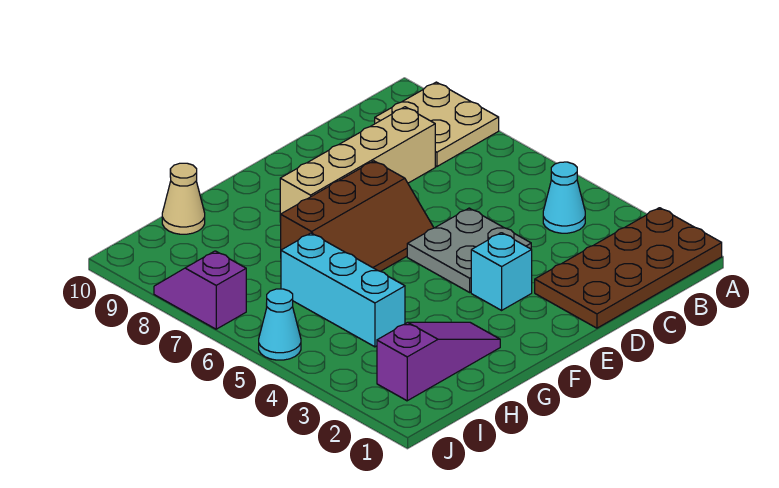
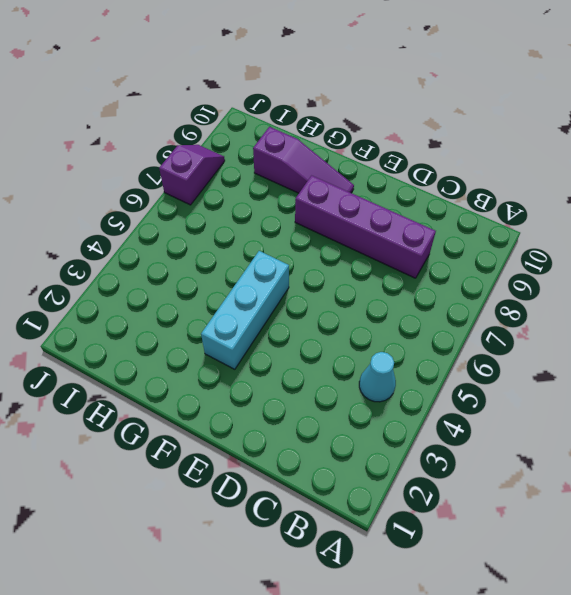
purple brick C8:F8 level 1 -> tan brick C8:F8 level 1
cyan brick F3:F5 level 1 -> cyan brick H4:H6 level 1
purple slope F9:H9 level 1 top H -> purple slope G2:I2 level 1 top I
none -> brown plate A1:D2 level 1
none -> tan plate A8:B9 level 1
none -> grey plate D4:E5 level 1

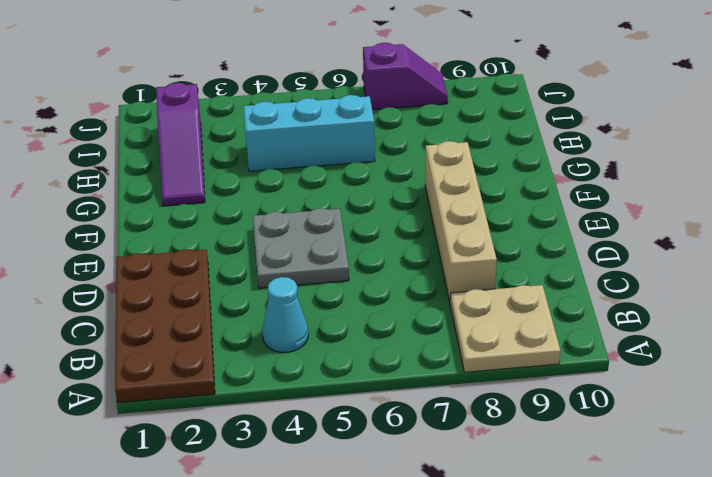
none -> cyan brick E3 level 1
none -> brown slope E6:G7 level 1 top 7
none -> tan cone H10 level 1

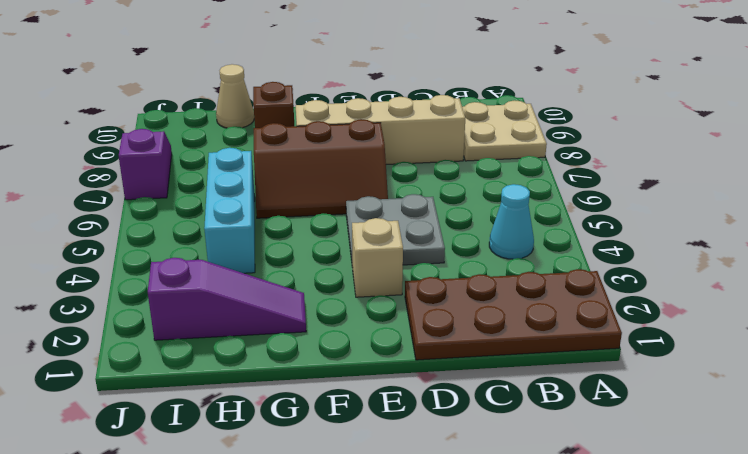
tan brick E3 level 1 -> cyan brick E3 level 1
brown brick G9 level 1 -> none
none -> cyan cone J5 level 1

